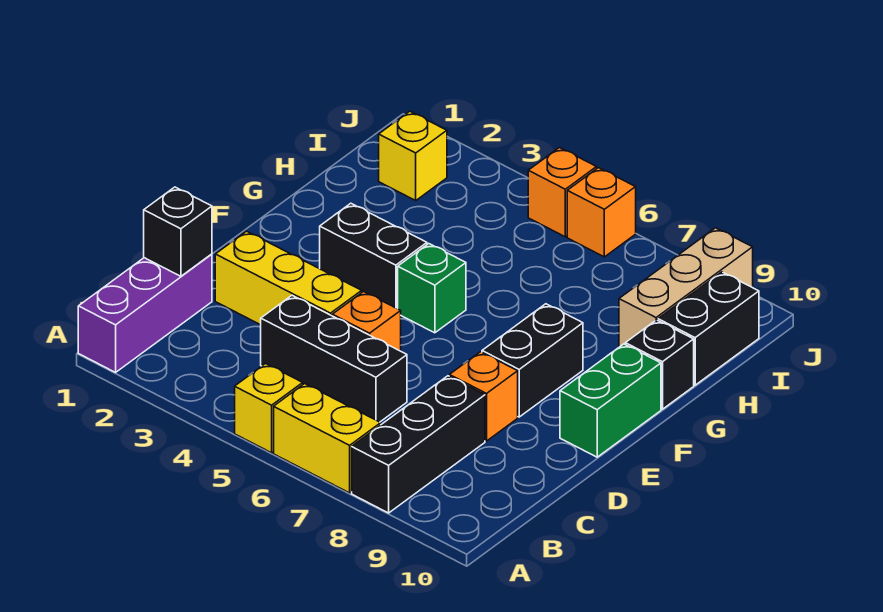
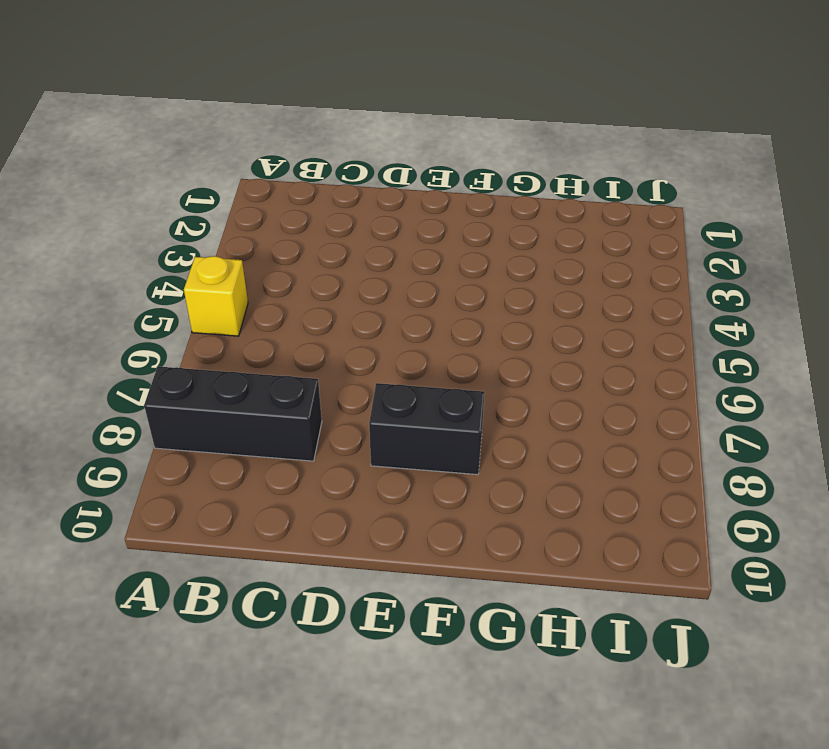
none -> purple brick A1:C1 level 1
none -> yellow brick A6:A7 level 1
none -> black brick C4:C6 level 1

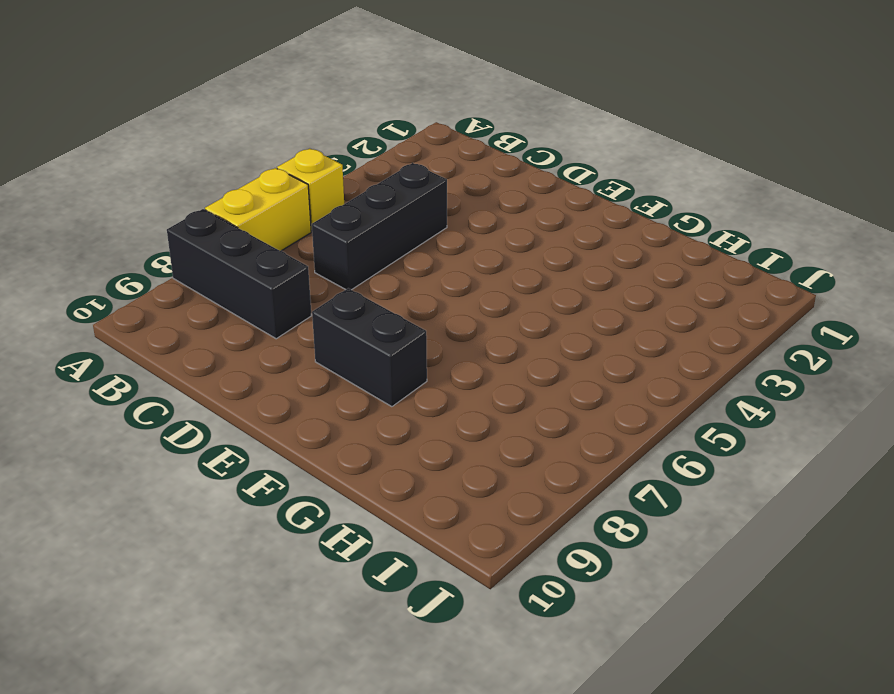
none -> purple brick A1:C1 level 1
none -> yellow brick D2:D4 level 1
none -> orange brick D5 level 1

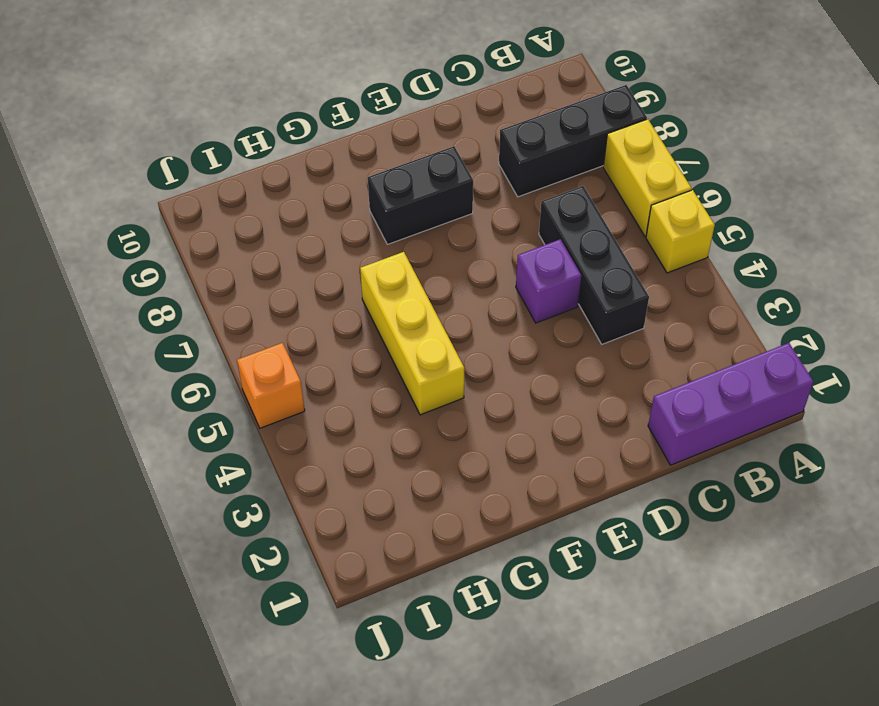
purple brick D5 level 1 -> orange brick D5 level 1
yellow brick G4:G6 level 1 -> yellow brick D2:D4 level 1
none -> orange brick D8 level 1
none -> green brick E10:F10 level 1
none -> black brick F3:F4 level 1

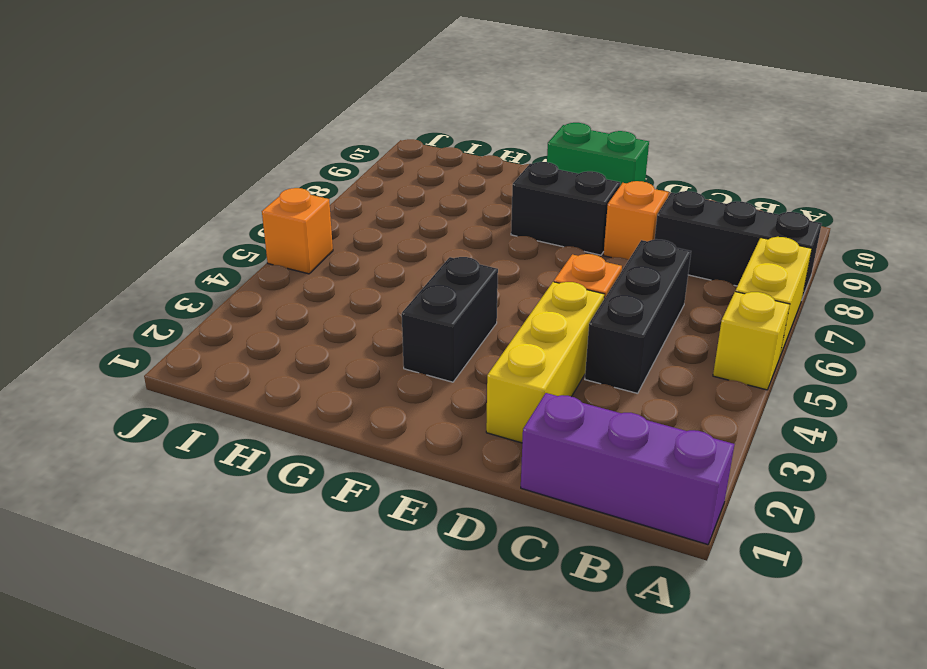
none -> green brick F5 level 1
none -> black brick G10 level 1
none -> tan brick H9:J9 level 1

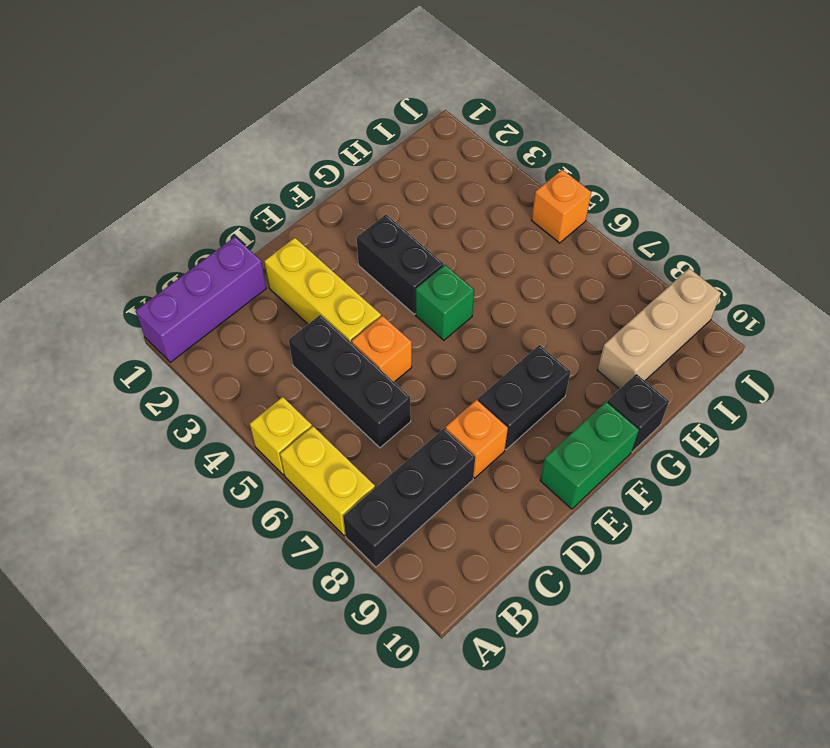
none -> black brick H10:I10 level 1
none -> yellow brick I2 level 1
none -> orange brick J6 level 1

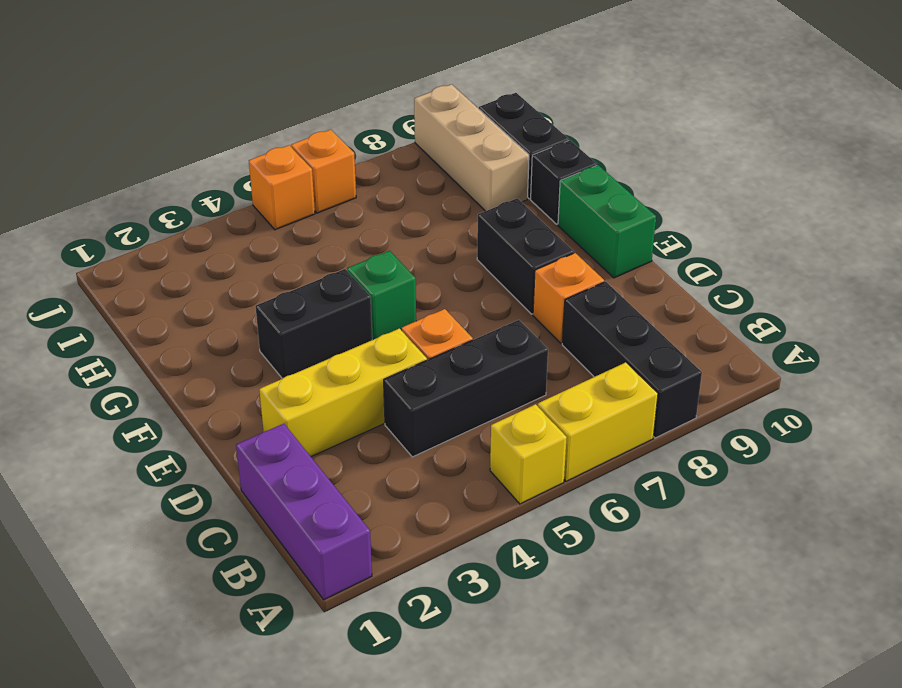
none -> yellow brick I2 level 1
none -> black brick C1 level 2

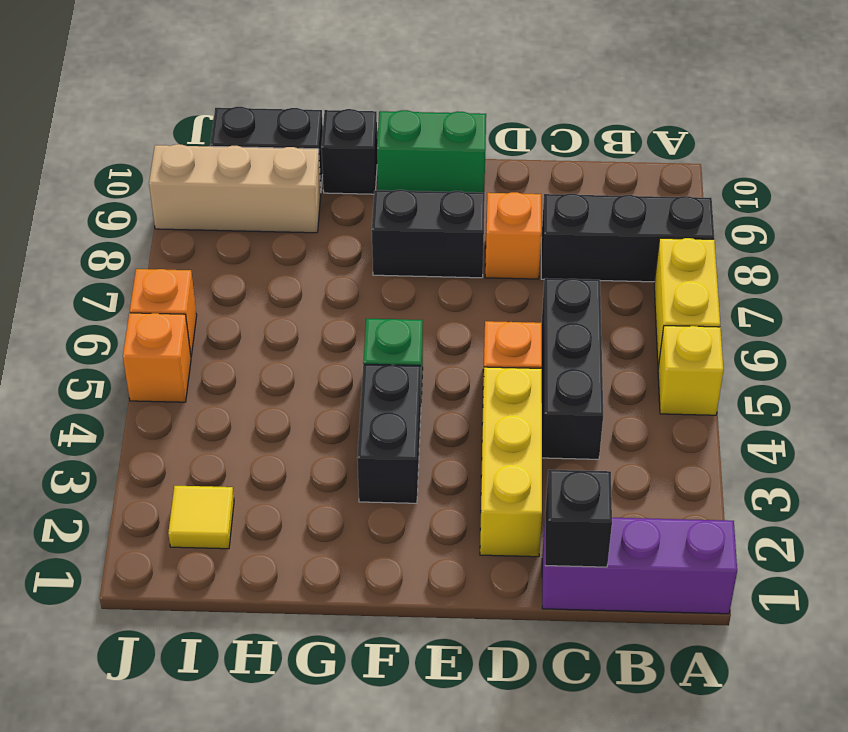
yellow tile I2 level 1 -> yellow brick I2 level 1

